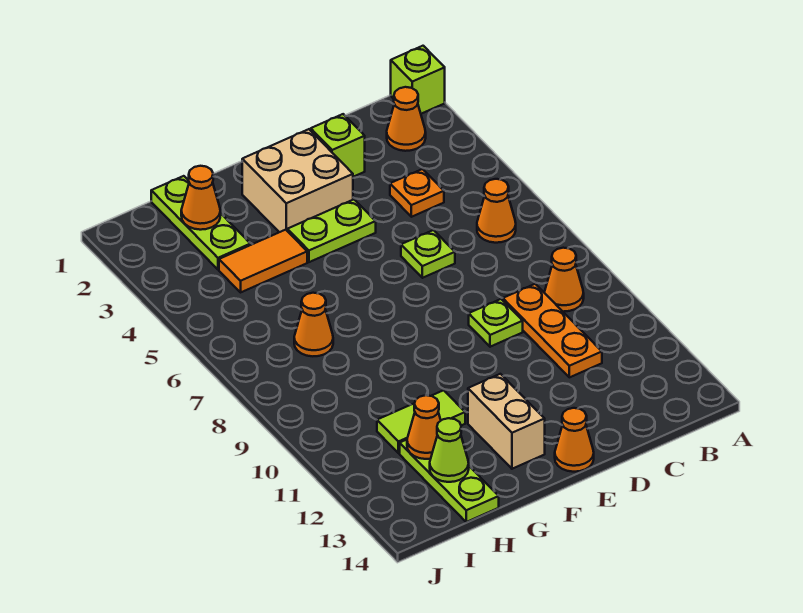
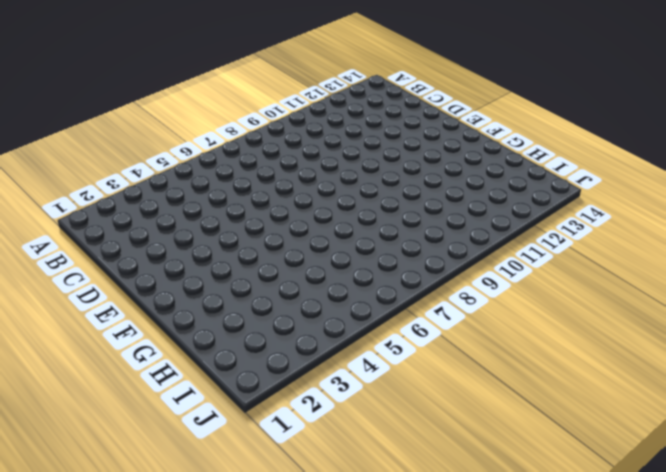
none -> lime brick A1 level 1
none -> orange cone B2 level 1
none -> orange cone B6 level 1

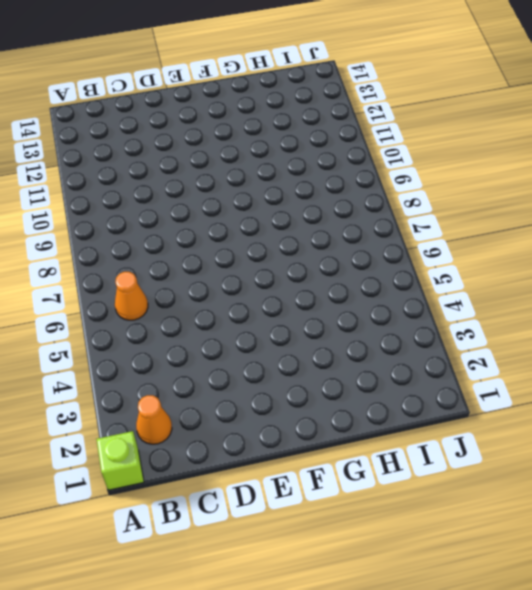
none -> orange cone B9 level 1
none -> orange plate C4 level 1
none -> orange plate C9:C11 level 1

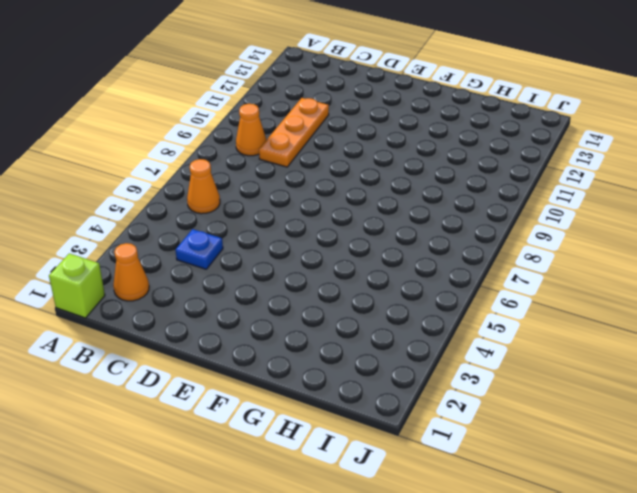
blue plate C4 level 1 -> orange plate C4 level 1
none -> lime brick D2 level 1
none -> lime plate D6 level 1
none -> lime plate D9 level 1

